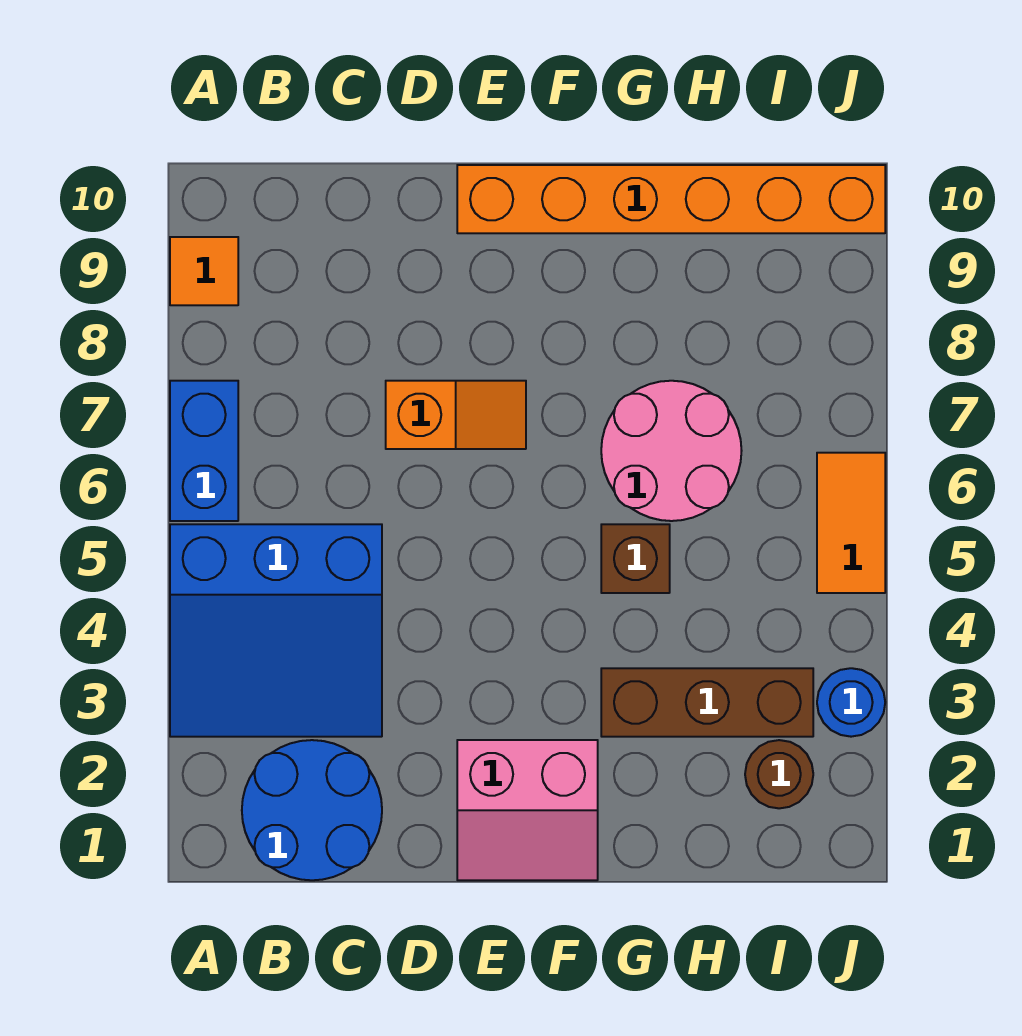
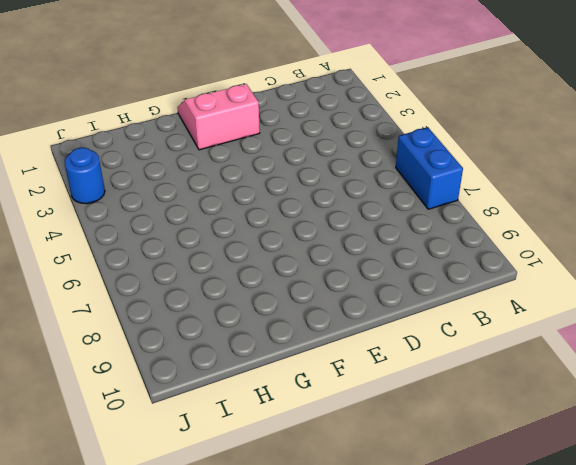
none -> blue slope A3:C5 level 1 top 5
none -> orange tile A9 level 1
none -> blue round brick B1:C2 level 1

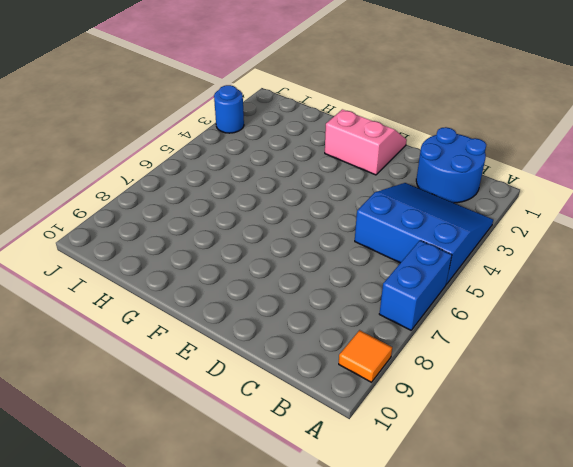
none -> orange slope D7:E7 level 1 top D
none -> orange brick E10:J10 level 1
none -> brown brick G3:I3 level 1

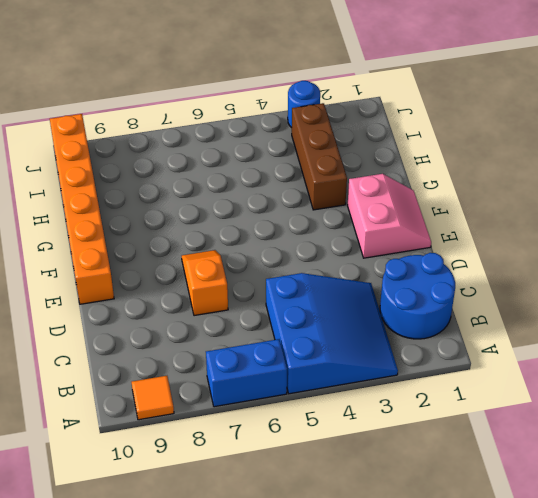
none -> brown brick G5 level 1
none -> pink round brick G6:H7 level 1
none -> brown round brick I2 level 1

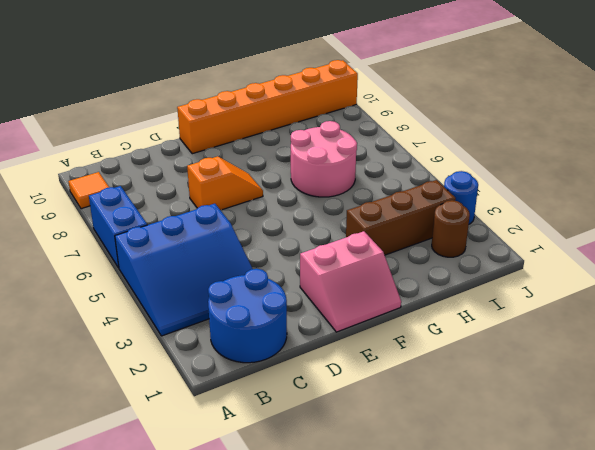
none -> brown brick G5 level 1
none -> orange tile J5:J6 level 1

